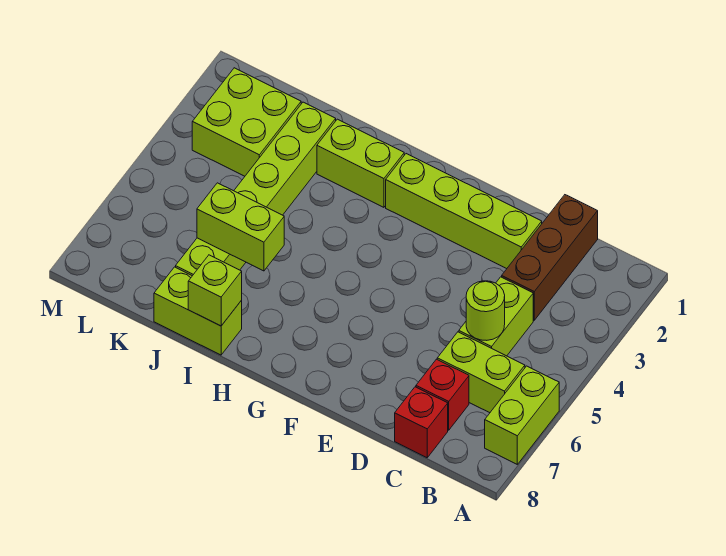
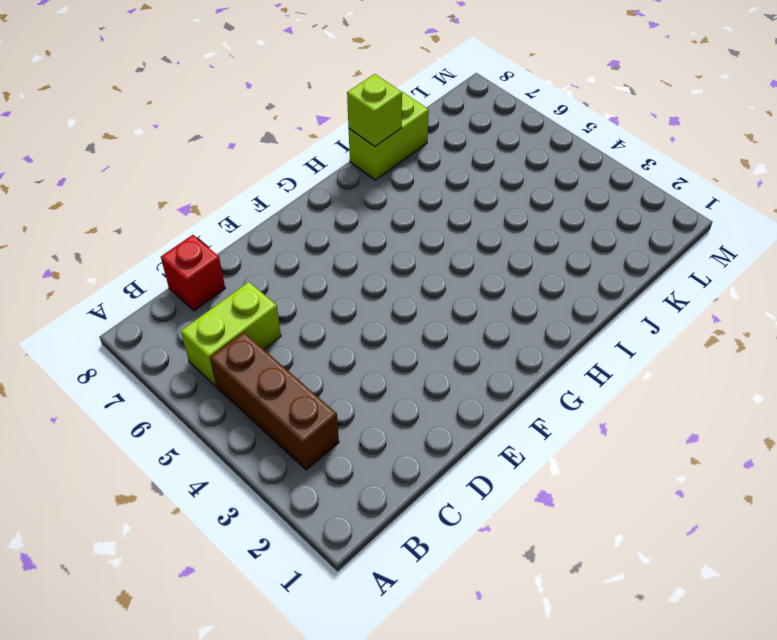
brown brick B3:B5 level 1 -> brown brick C1:C3 level 1
none -> lime brick A6:A7 level 1
none -> lime brick C4:C5 level 1
none -> red brick C7 level 1

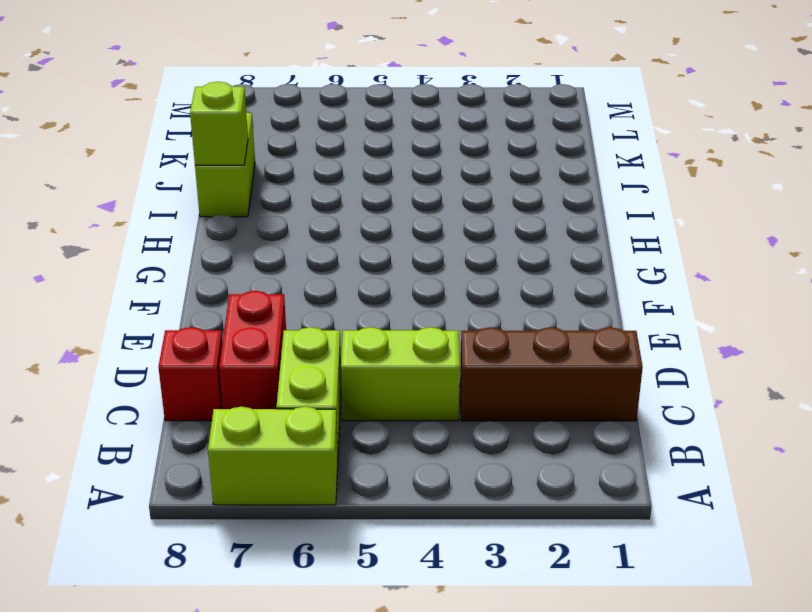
red brick C7:D7 level 1 -> red brick C7 level 1
none -> lime brick D2:G2 level 1
none -> lime brick H2:I2 level 1
none -> lime brick J2:J7 level 1

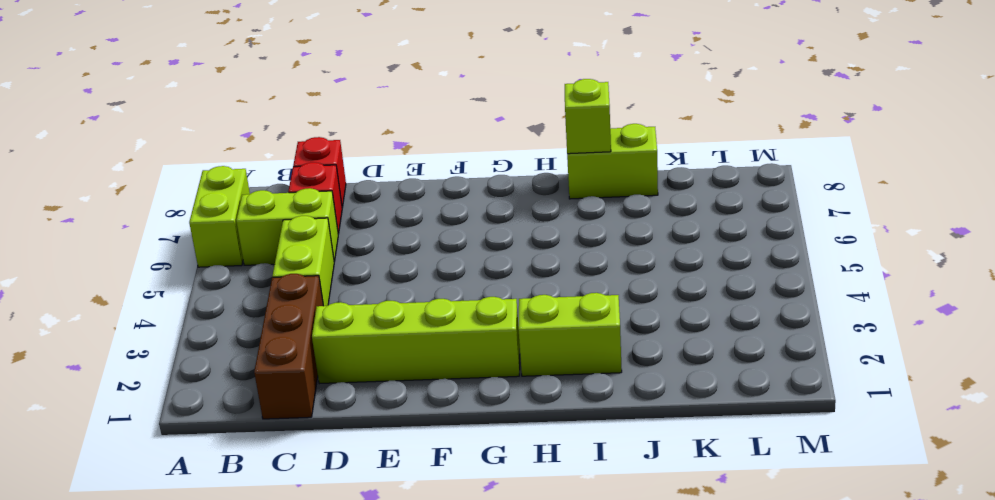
none -> lime brick J2:J7 level 1
none -> lime brick K2:L3 level 1
none -> lime round brick C5 level 2

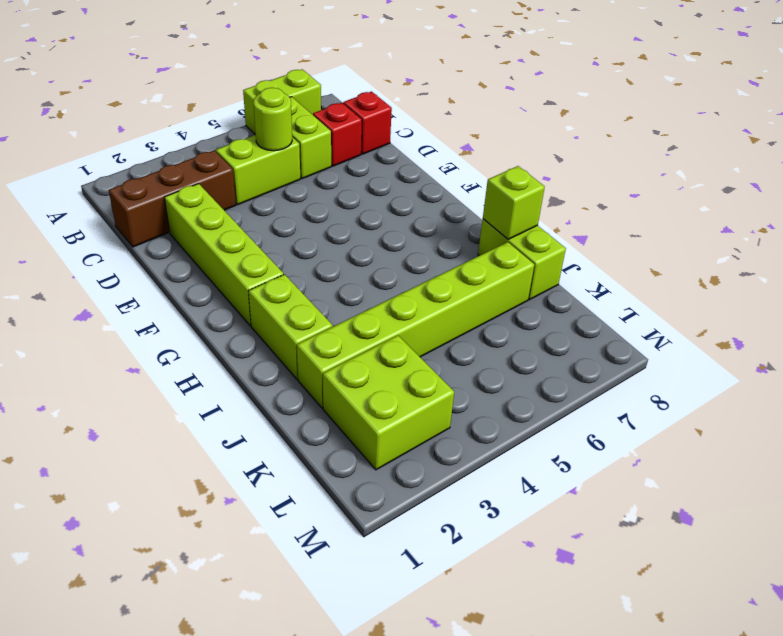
none -> lime brick I6:J6 level 2

